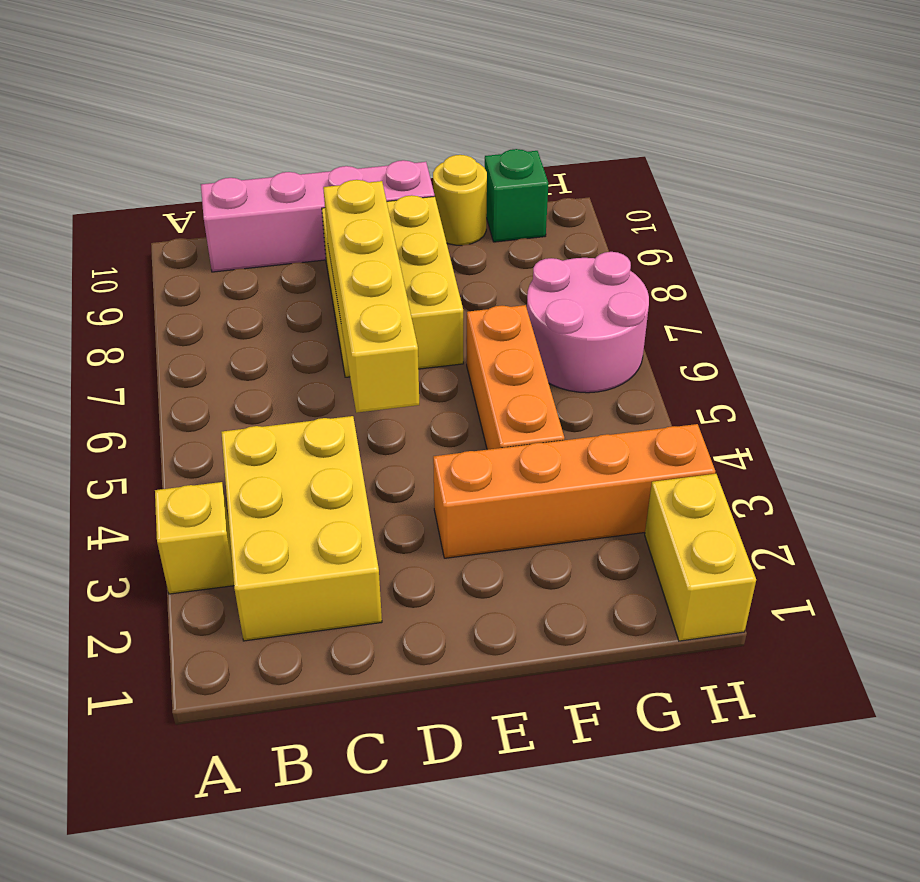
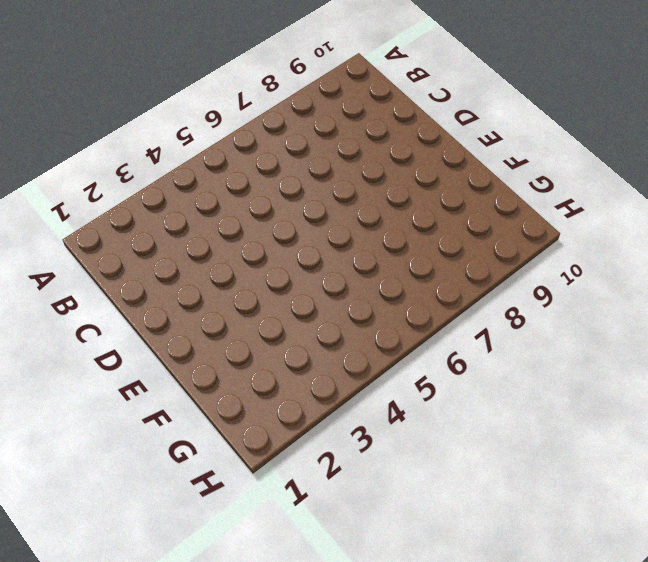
none -> yellow brick A3 level 1
none -> yellow brick B2:C4 level 1

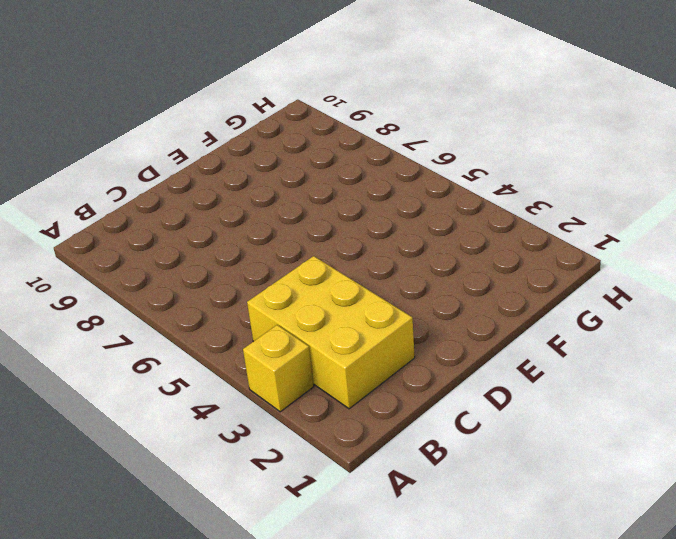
none -> pink brick B10:E10 level 1
none -> yellow brick D7:E9 level 1

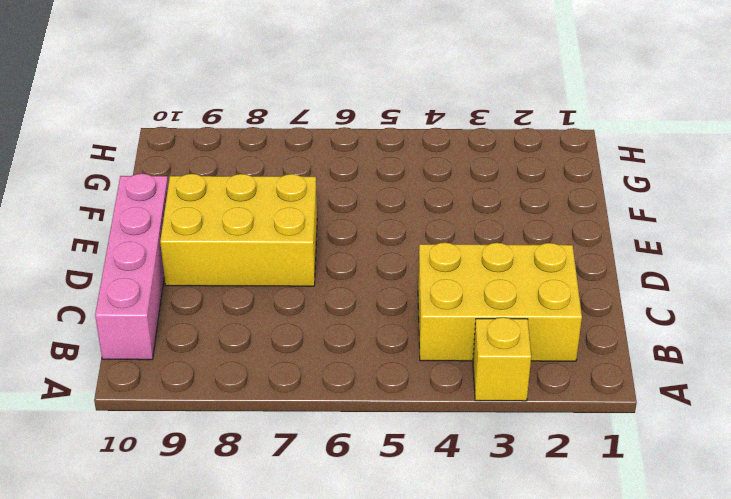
none -> orange brick E3:H3 level 1
none -> orange brick F4:F6 level 1

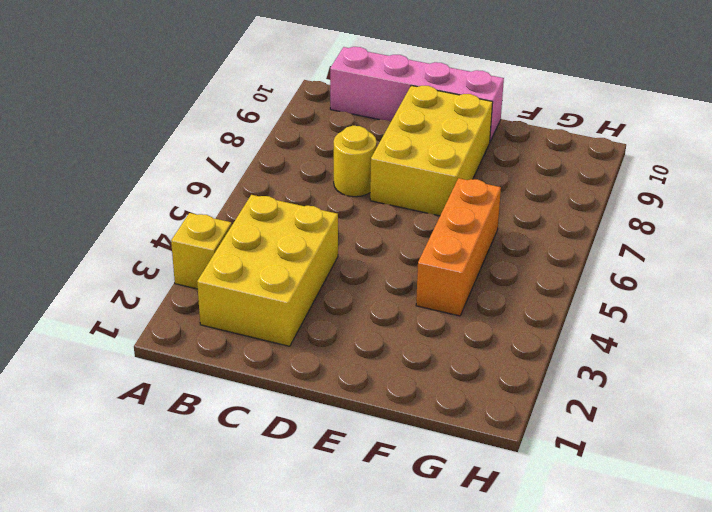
yellow round brick C7 level 1 -> yellow round brick F10 level 1
none -> orange brick E3:H3 level 1
none -> pink round brick G6:H7 level 1

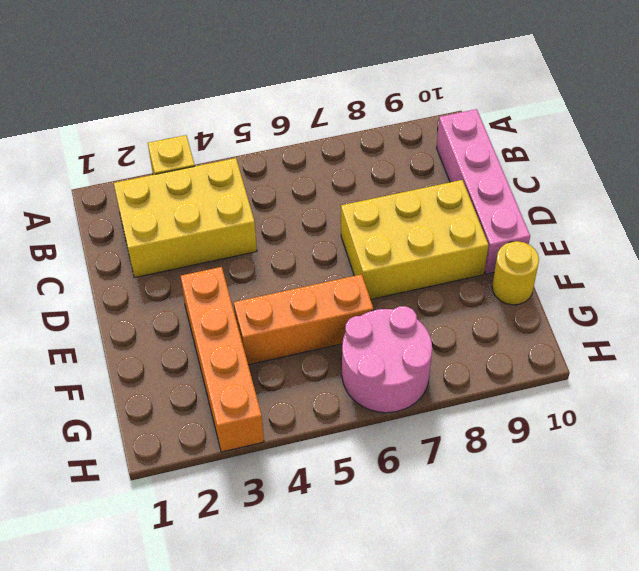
none -> green brick G10 level 1
none -> yellow brick H1:H2 level 1

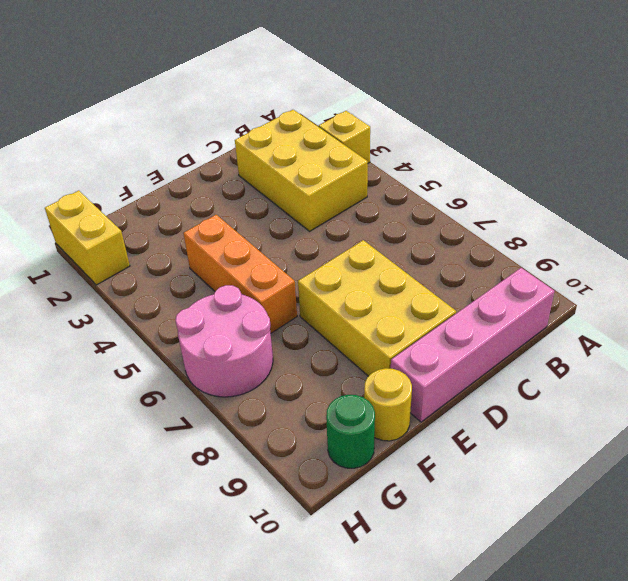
green round brick G10 level 1 -> green brick G10 level 1
none -> orange brick E3:H3 level 1
none -> yellow brick D5:D8 level 2

